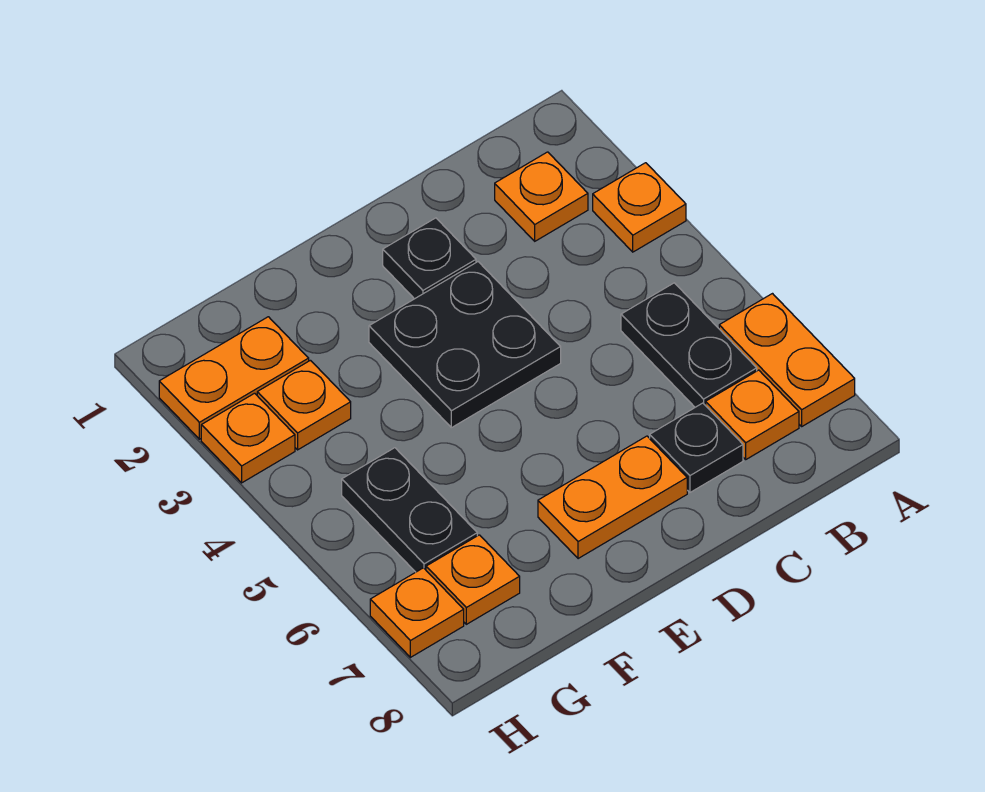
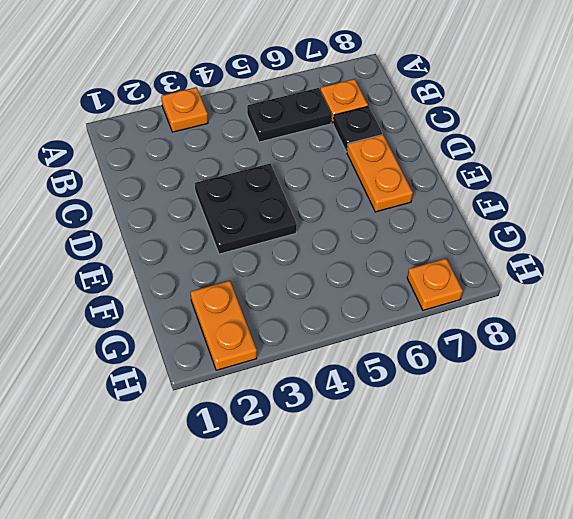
none -> orange plate A6:A7 level 1
none -> orange plate B2 level 1
none -> black plate D2 level 1

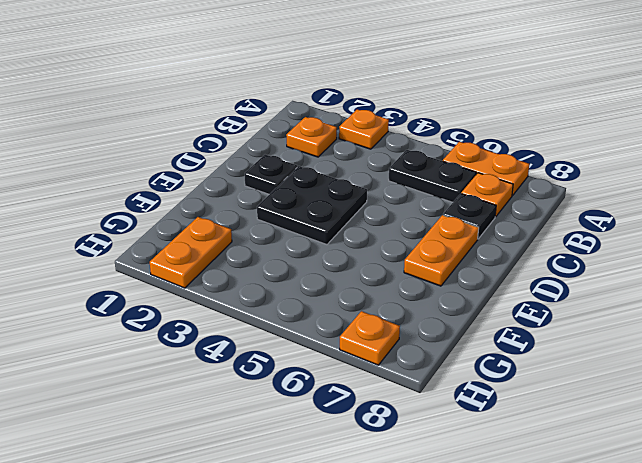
none -> orange plate G3 level 1
none -> black plate G5:G6 level 1
none -> orange plate G7 level 1

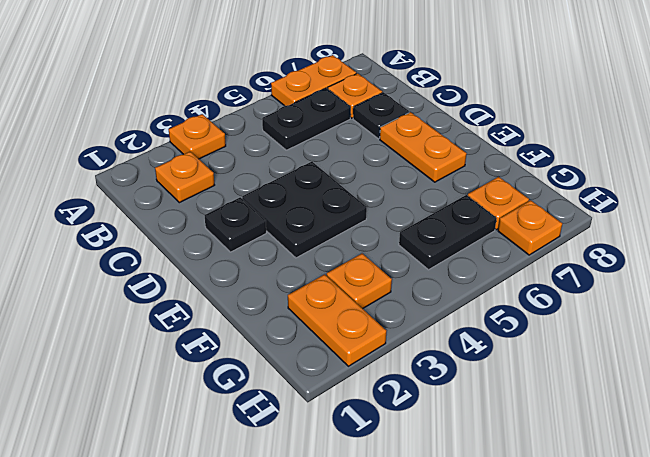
none -> orange plate H3 level 1

